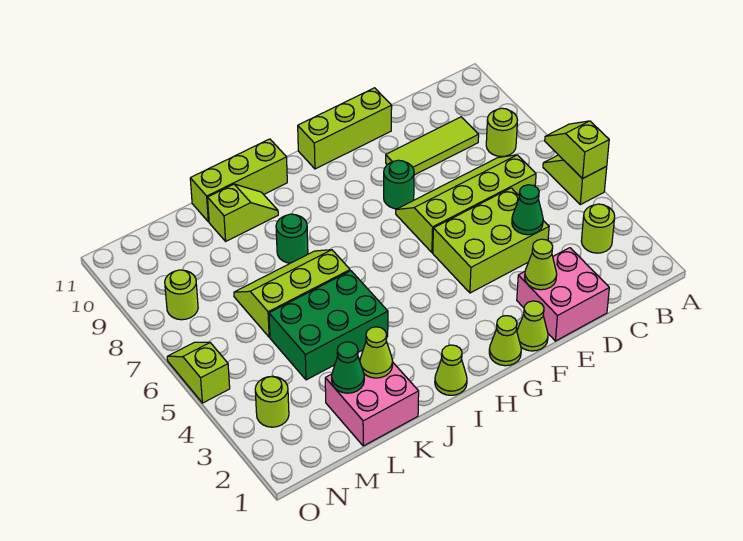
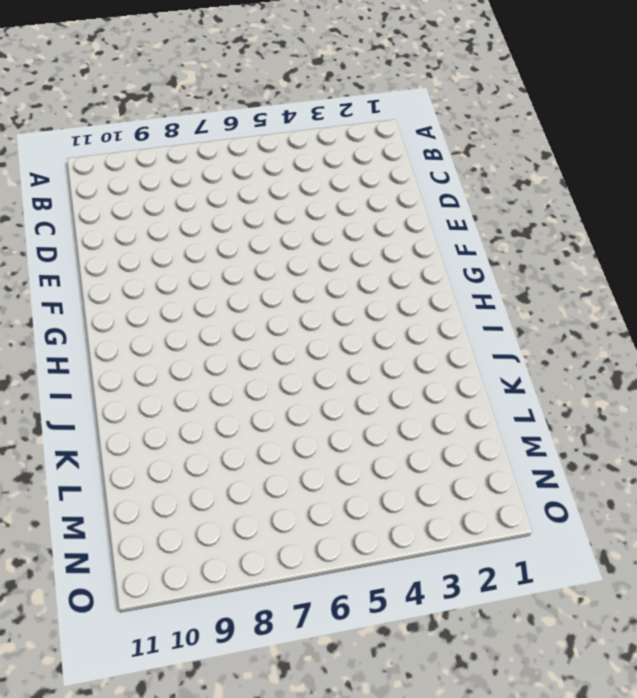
none -> lime slope A5:A6 level 1 top 5
none -> lime round brick B3 level 1
none -> lime round brick B8 level 1

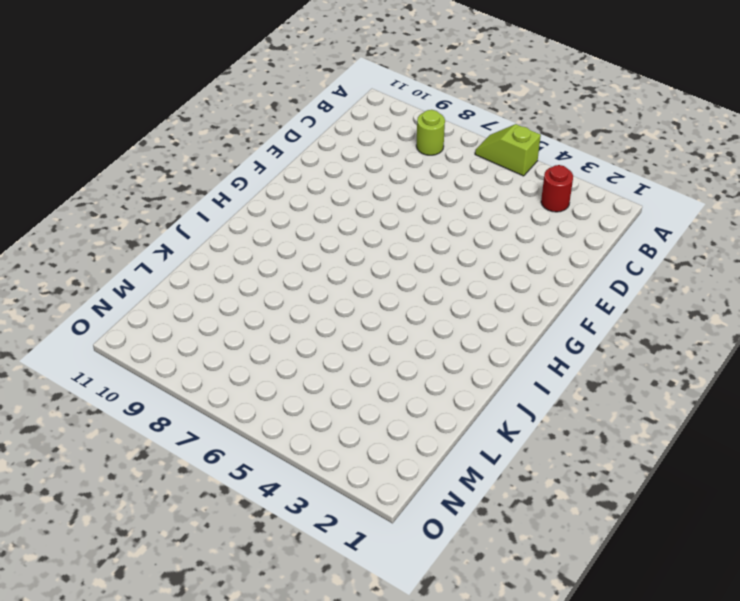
red round brick B3 level 1 -> lime round brick B3 level 1
none -> lime slope C6:F7 level 1 top 6
none -> lime tile C9:E9 level 1
none -> pink brick D1:E2 level 1

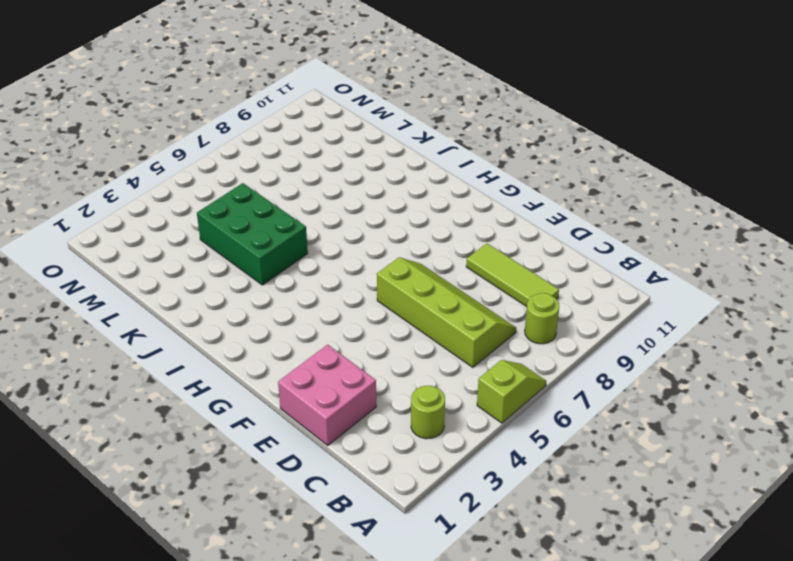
none -> lime brick D4:F5 level 1
none -> lime brick E11:G11 level 1
none -> lime cone F1 level 1

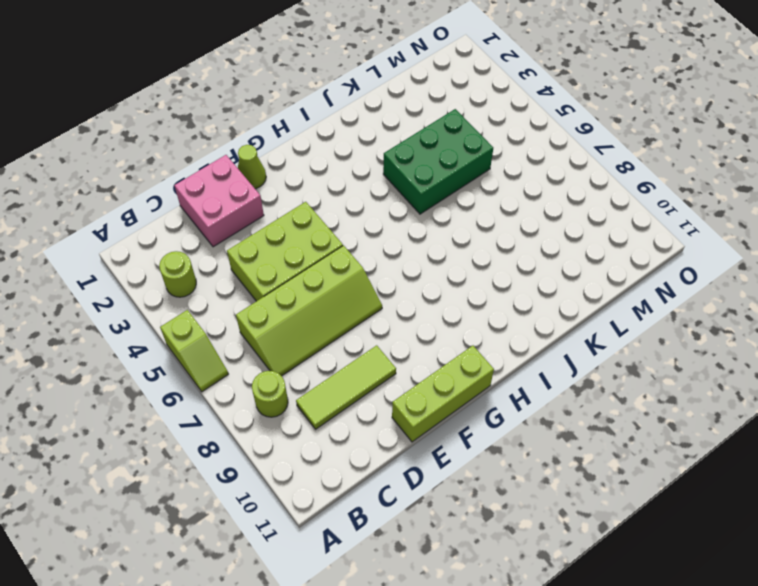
none -> green round brick F8 level 1
none -> lime cone G1 level 1
none -> lime cone I1 level 1

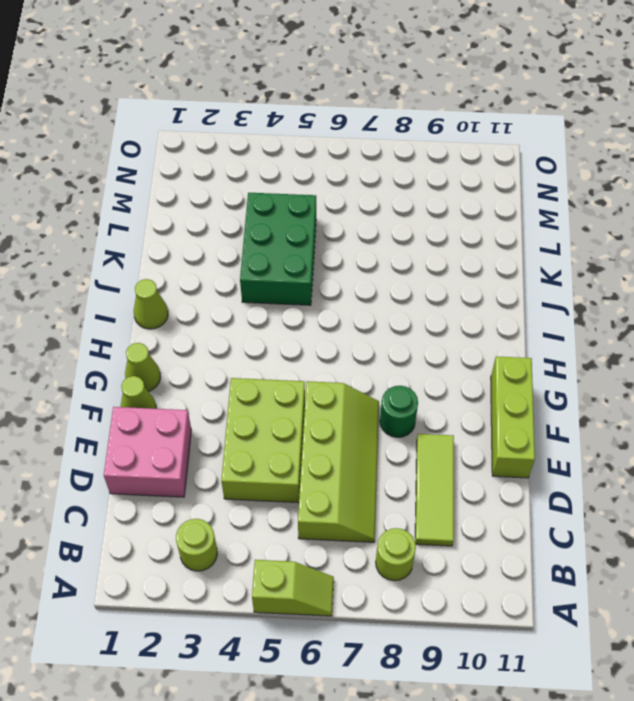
none -> lime brick I11:K11 level 1
none -> lime slope J6:L7 level 1 top 6
none -> green round brick J8 level 1

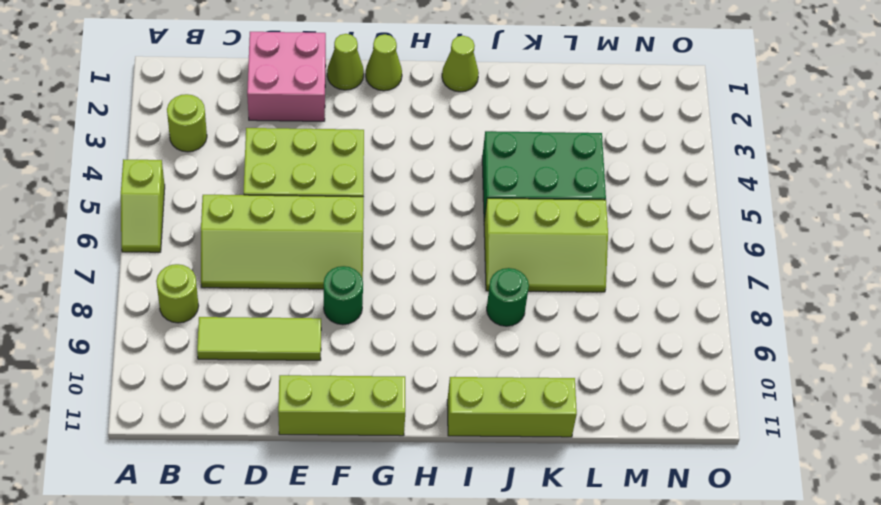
none -> lime slope J10:K10 level 1 top K
none -> pink brick K1:L2 level 1
none -> lime round brick N3 level 1

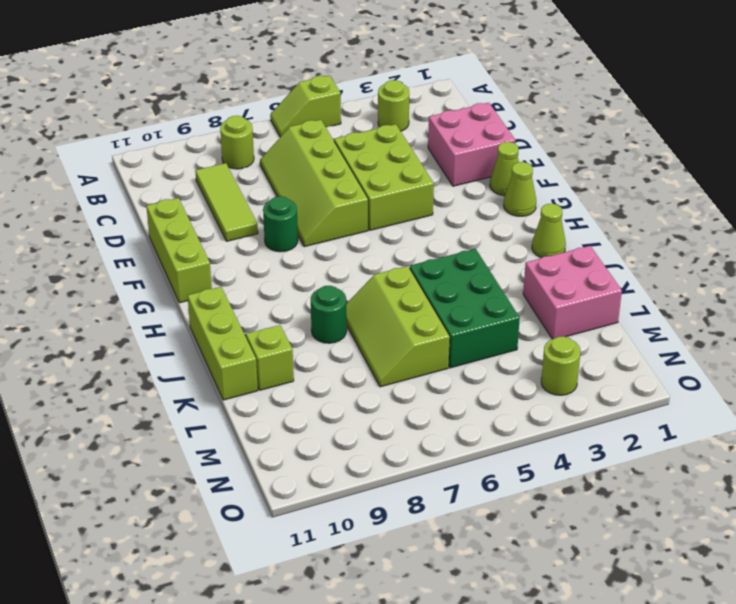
none -> lime round brick N8 level 1
none -> lime slope O5:O6 level 1 top 5
none -> lime slope A5:A6 level 2 top 5

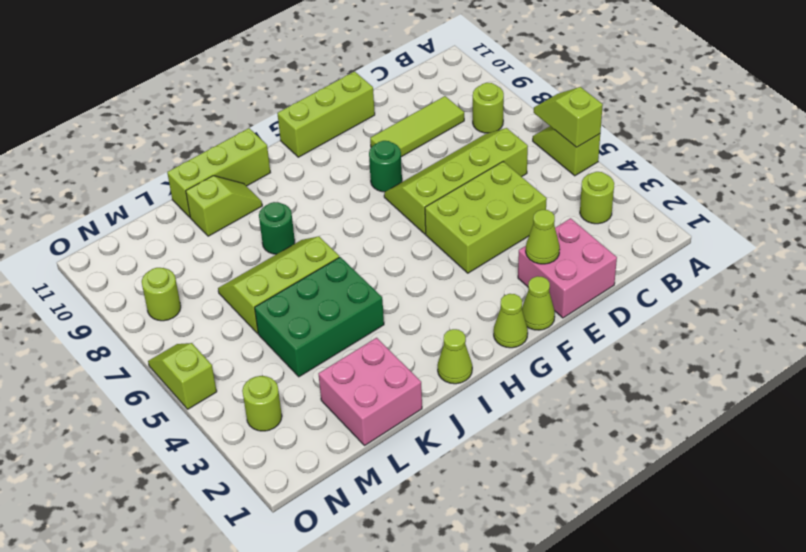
none -> green cone D4 level 2
none -> lime cone K2 level 2
none -> green cone L2 level 2

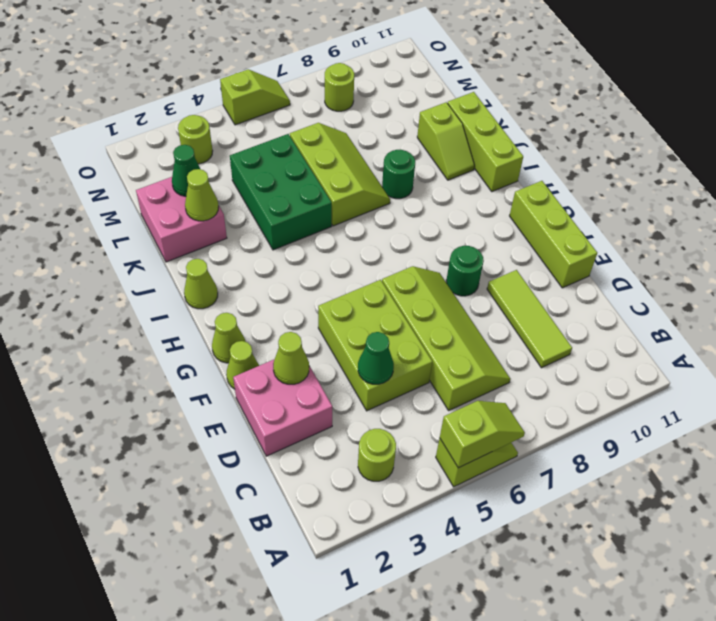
none -> lime round brick B8 level 1

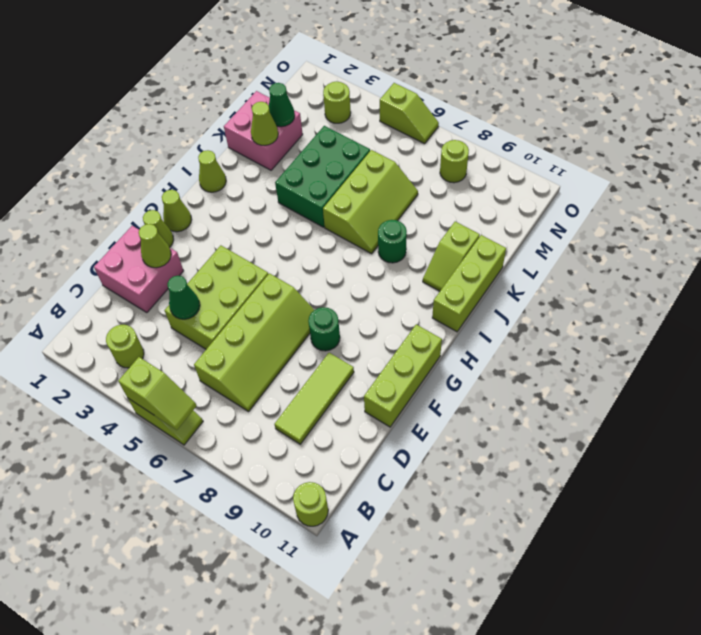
lime round brick A11 level 1 -> lime round brick B8 level 1

